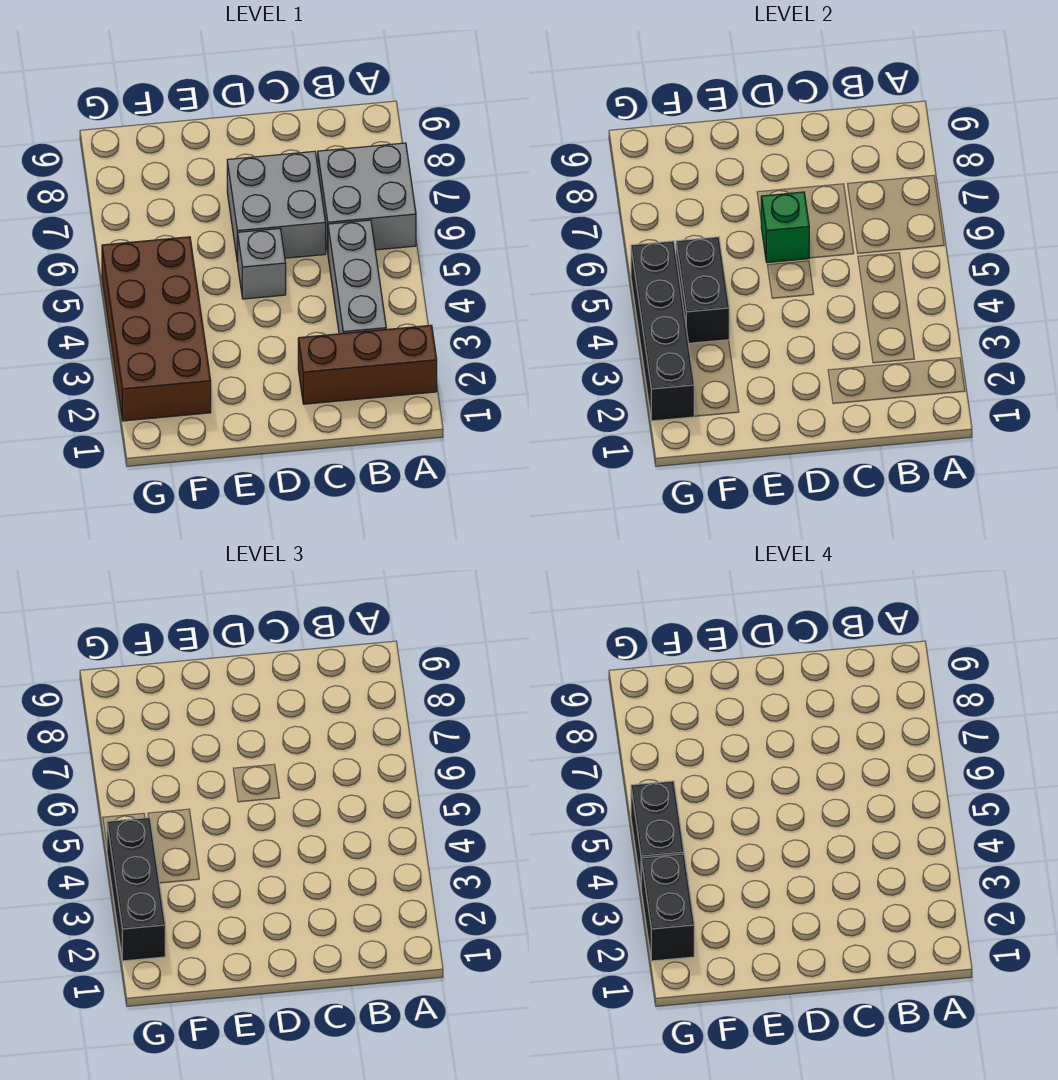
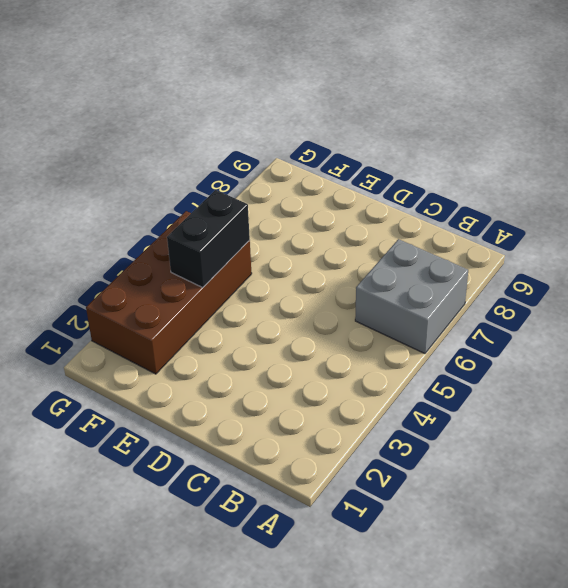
none -> brown brick A2:C2 level 1
none -> grey brick B3:B5 level 1
none -> grey brick C6:D7 level 1

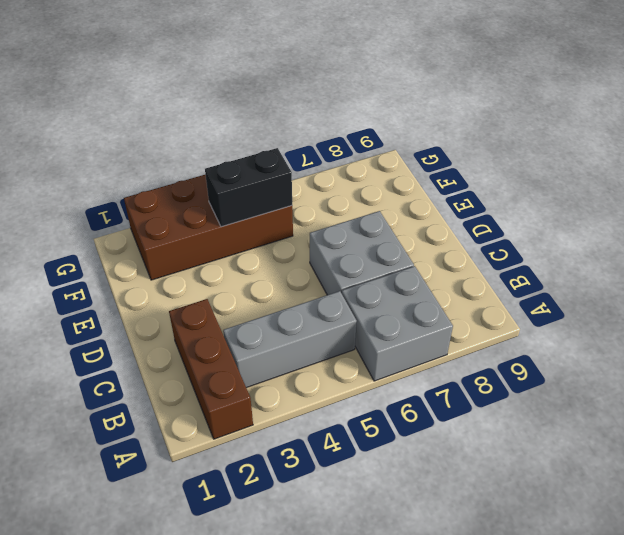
none -> grey brick D5 level 1
none -> green brick D6 level 2
none -> black brick G2:G5 level 2

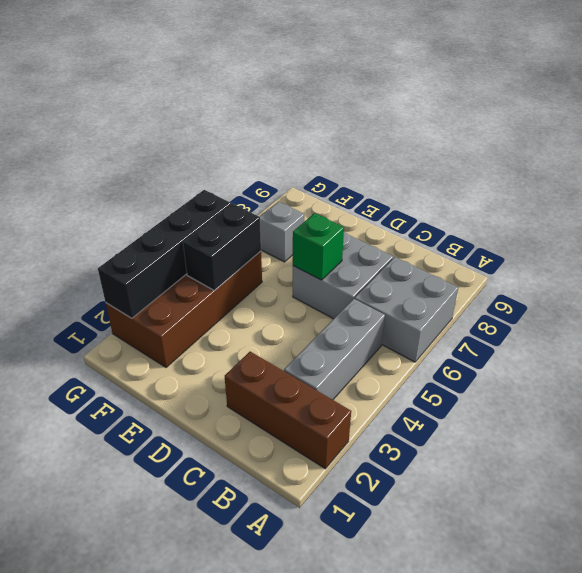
grey brick F7 level 1 -> grey brick D5 level 1
none -> black brick G2:G4 level 3
none -> black brick G2:G3 level 4
none -> black brick G4:G5 level 4

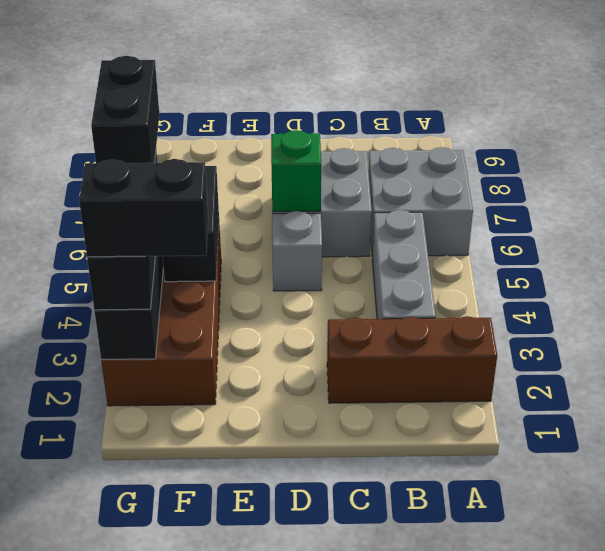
black brick F2:G2 level 4 -> black brick G2:G3 level 4

